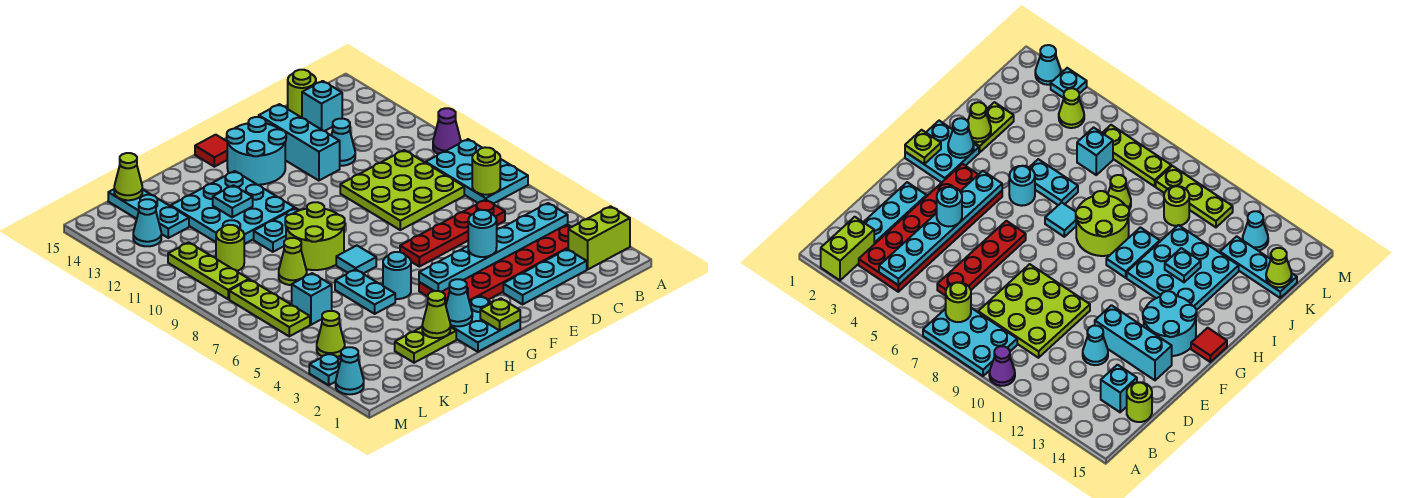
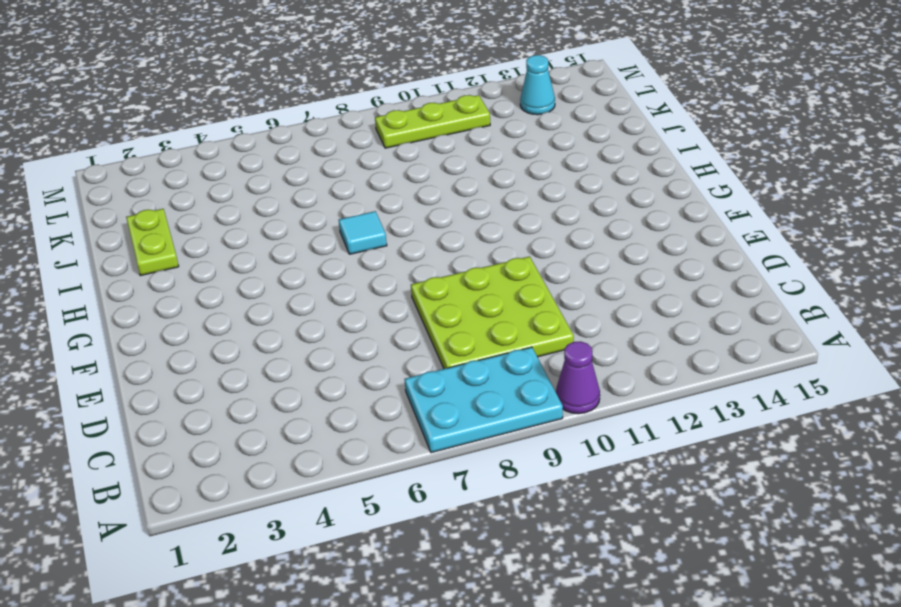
none -> lime brick A2:B2 level 1
none -> red plate B3:G4 level 1
none -> cyan plate C2:E2 level 1
none -> red plate C6:F6 level 1

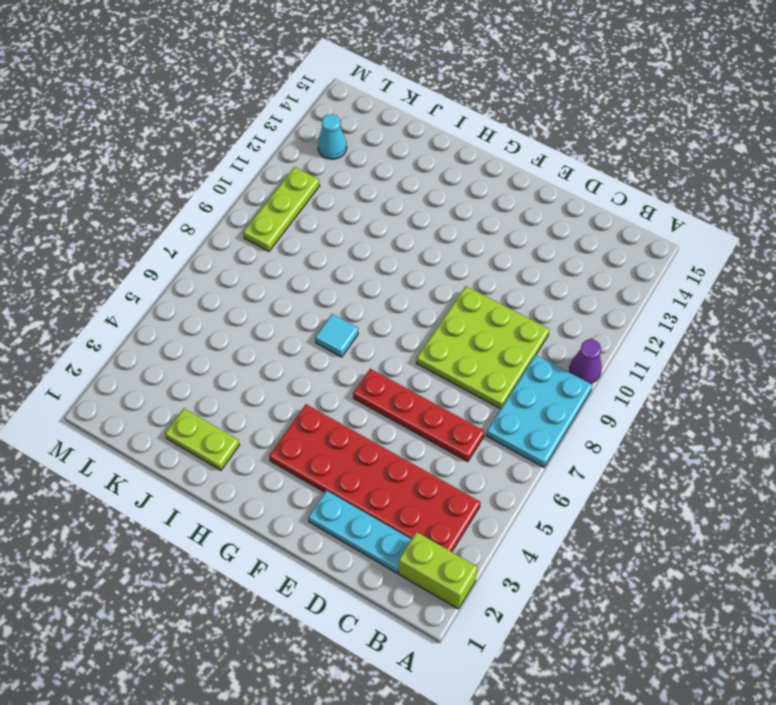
none -> cyan brick C14 level 1
none -> lime round brick C15 level 1
none -> cyan cone D12 level 1
none -> cyan brick E12:E14 level 1

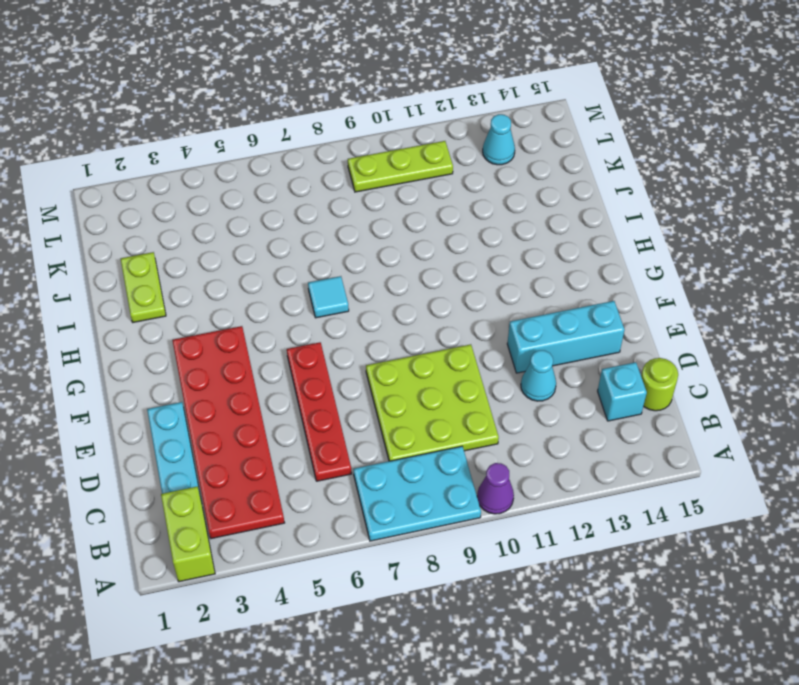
none -> cyan round brick F13:G14 level 1
none -> cyan plate G1:H2 level 1
none -> red tile G15 level 1
none -> cyan round brick H5 level 1

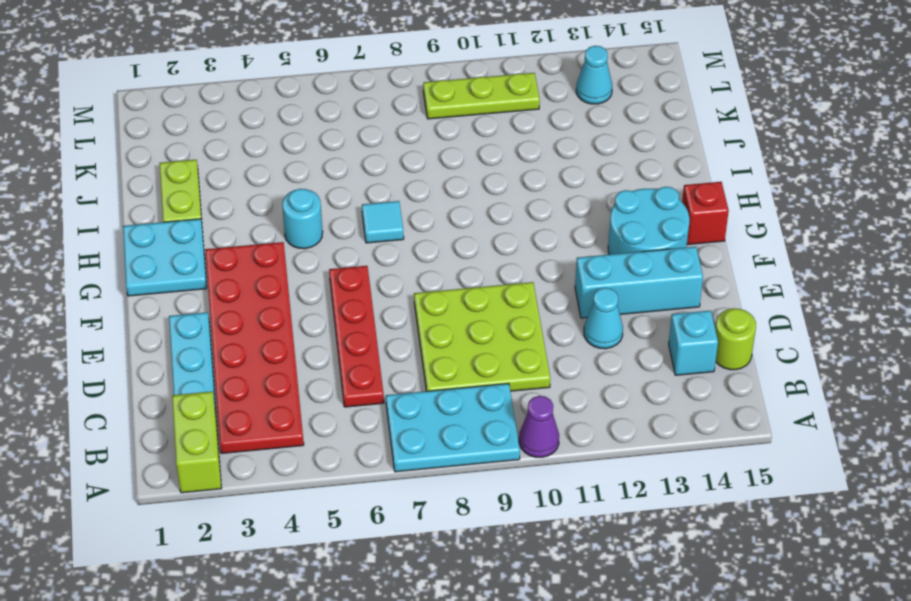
red brick G15 level 1 -> red tile G15 level 1
none -> lime round brick H8:I9 level 1
none -> cyan plate H10:I10 level 1
none -> cyan plate H11:J13 level 1
none -> cyan plate I5:I6 level 1

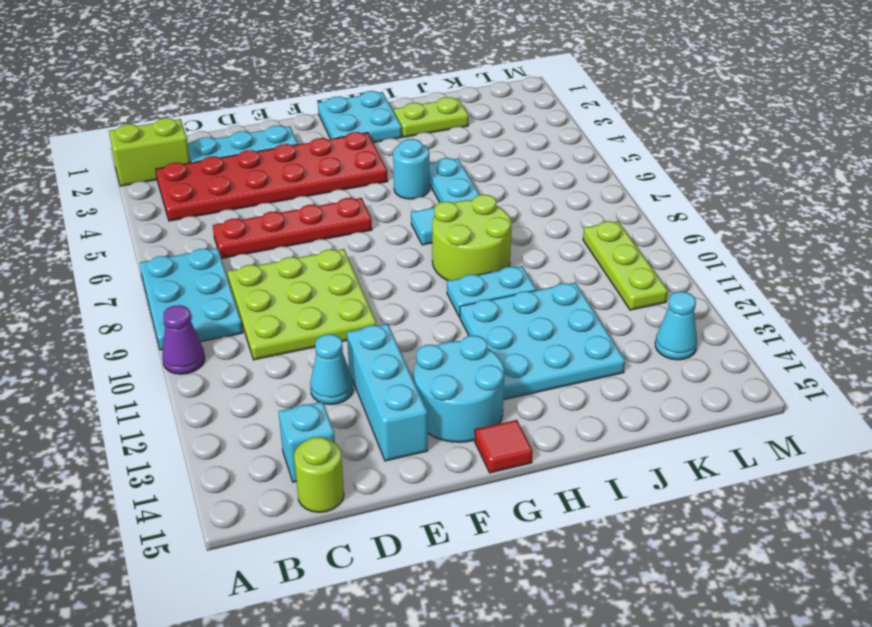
none -> lime cone J8 level 1
none -> cyan brick K6 level 1
none -> lime round brick K10 level 1
none -> cyan plate K13:K15 level 1

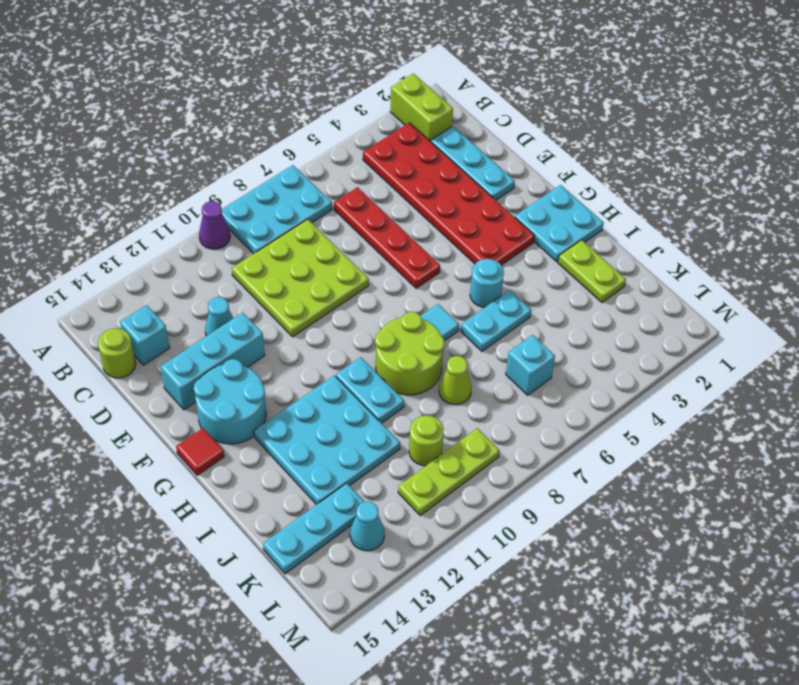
none -> lime cone L4 level 1
none -> lime plate L6:L8 level 1
none -> cyan cone M2 level 1
none -> cyan plate M3 level 1

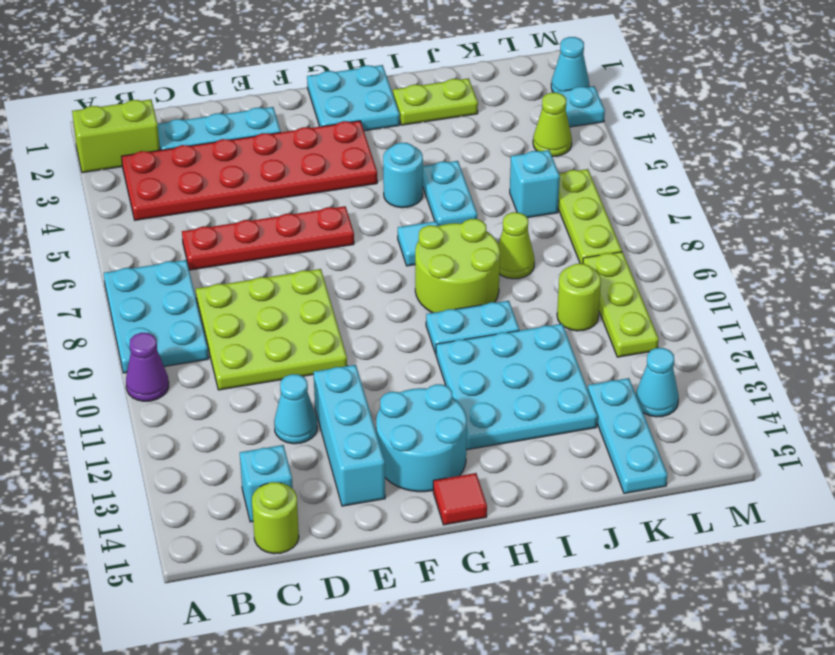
none -> cyan plate B4:G4 level 2
none -> lime round brick B7 level 2
none -> lime plate G1 level 2
none -> cyan cone H2 level 2

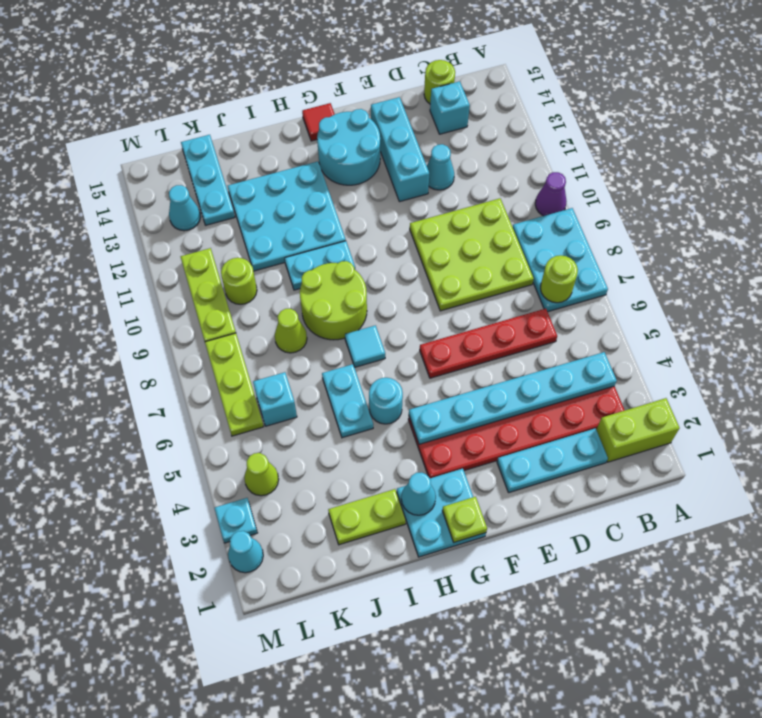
none -> lime cone I2 level 2
none -> cyan plate I12 level 2
none -> lime cone K15 level 2
none -> cyan round brick E4 level 3

